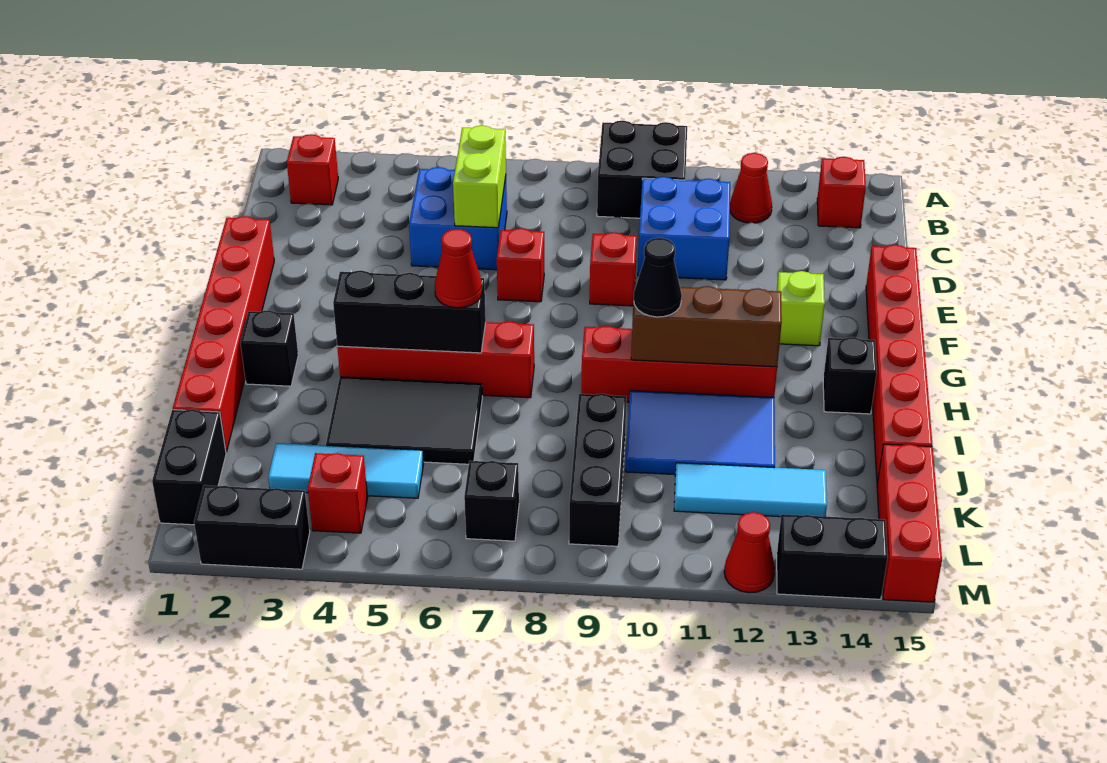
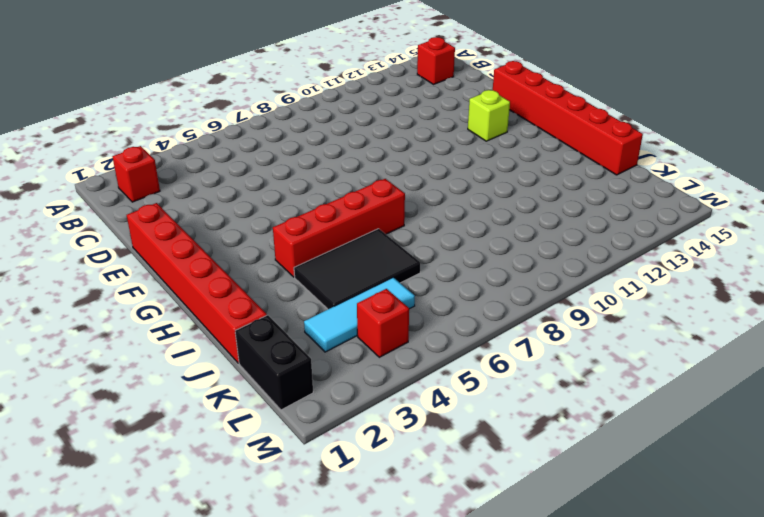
none -> black brick A9:B10 level 1
none -> red cone B12 level 1
none -> blue brick C5:D6 level 1
none -> blue brick C10:D11 level 1

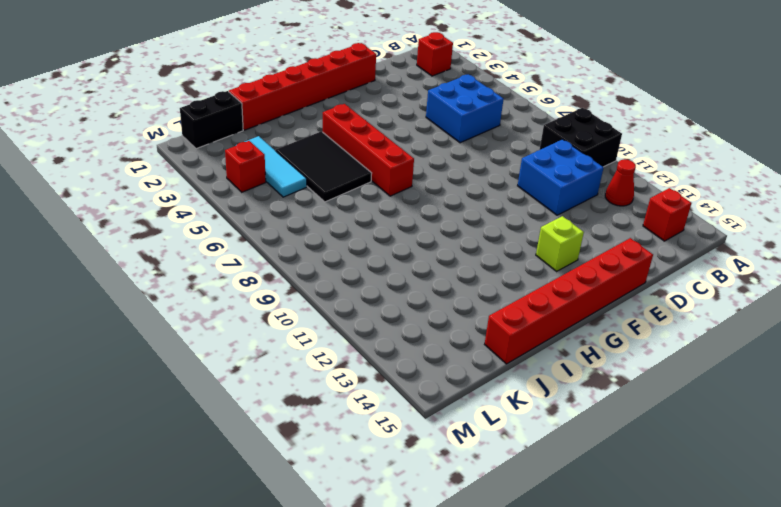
none -> red brick E7 level 1
none -> red brick E9 level 1
none -> black brick H2 level 1
none -> red brick H9:H12 level 1

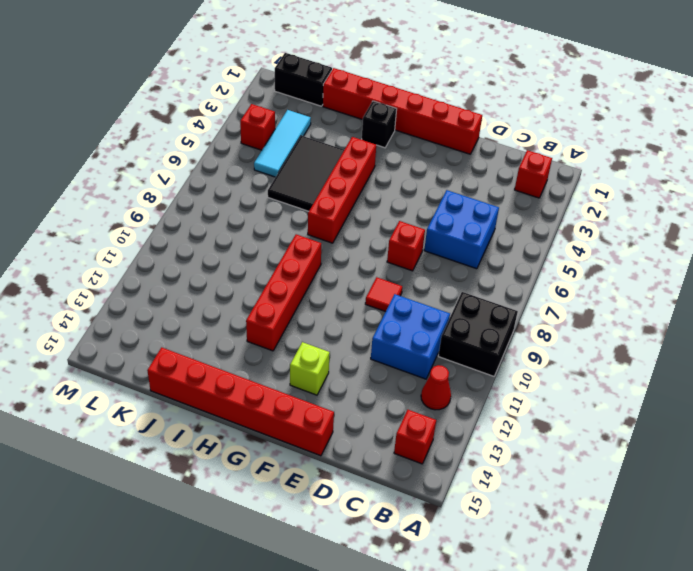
red tile E9 level 1 -> red brick E9 level 1
none -> black brick H14 level 1
none -> blue tile I10:J12 level 1
none -> black brick J9:L9 level 1
none -> cyan tile K11:K13 level 1

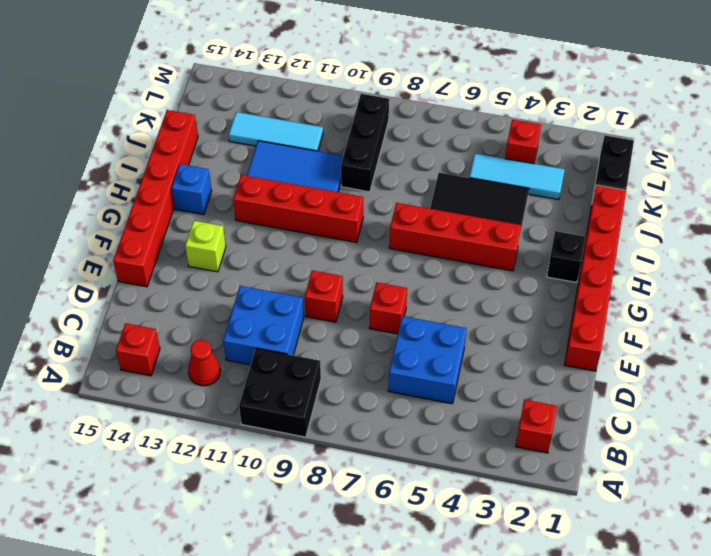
blue brick H14 level 1 -> black brick H14 level 1
none -> red brick K15:M15 level 1
none -> black brick L7 level 1
none -> black brick M2:M3 level 1
none -> red cone M12 level 1

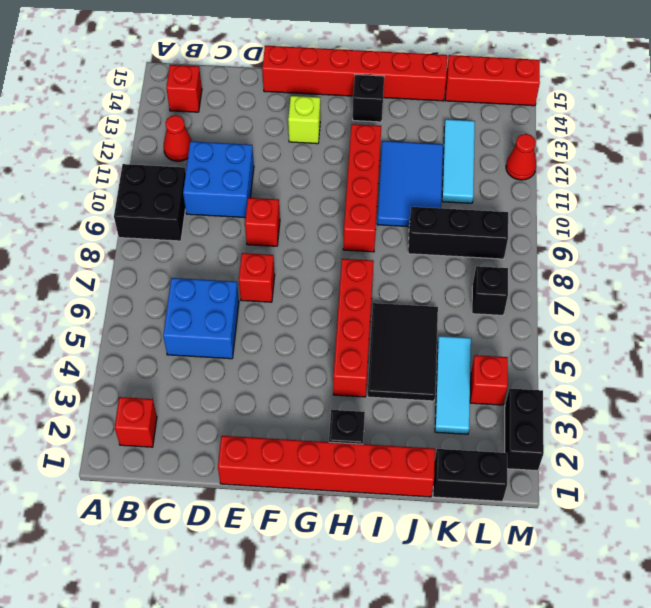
none -> black brick M13:M14 level 1
none -> lime brick C6:D6 level 2
none -> black brick H4:H6 level 2
none -> brown brick H10:H12 level 2

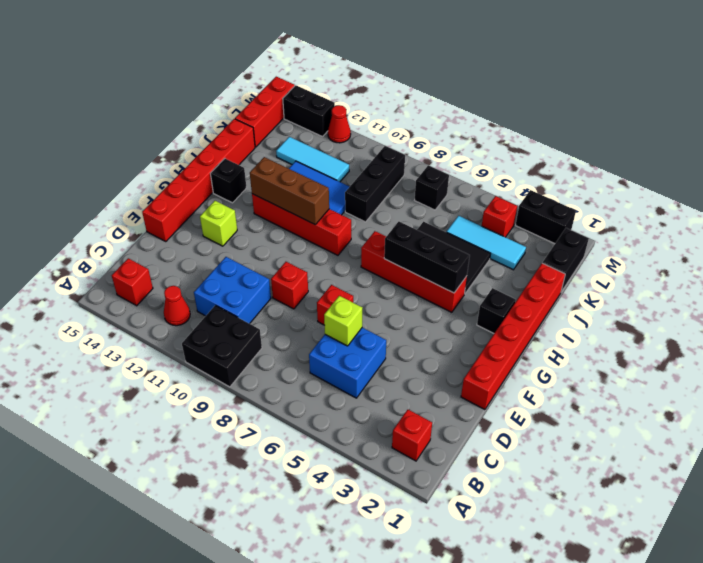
lime brick D6 level 2 -> lime brick C6:D6 level 2
none -> red cone H6 level 3
none -> black cone H10 level 3

